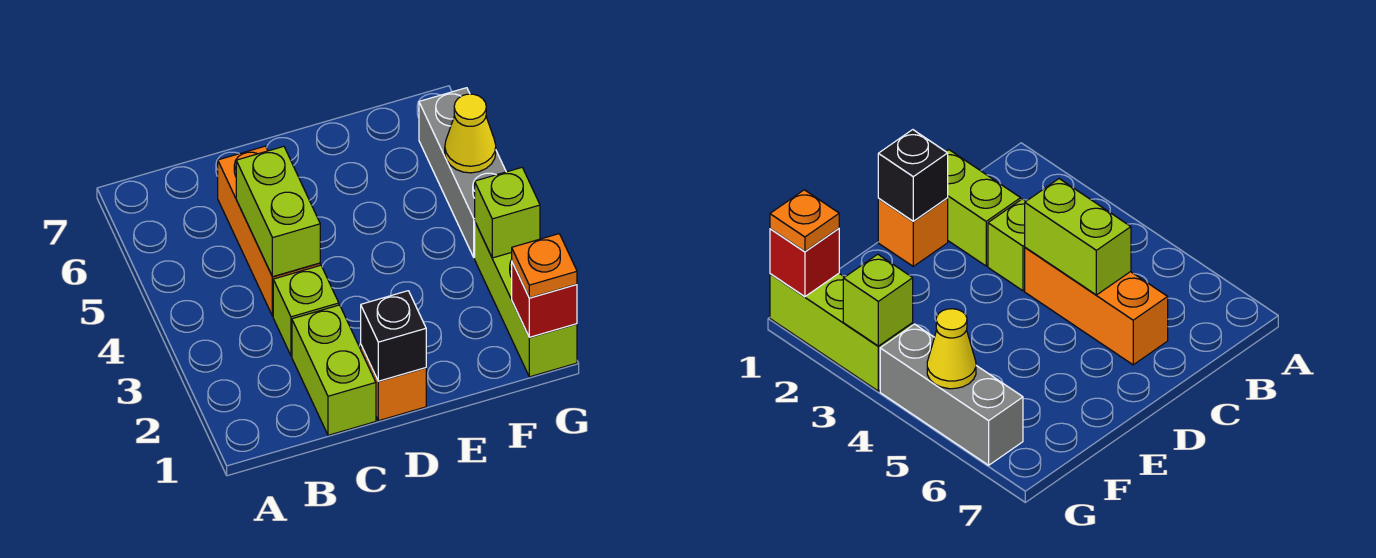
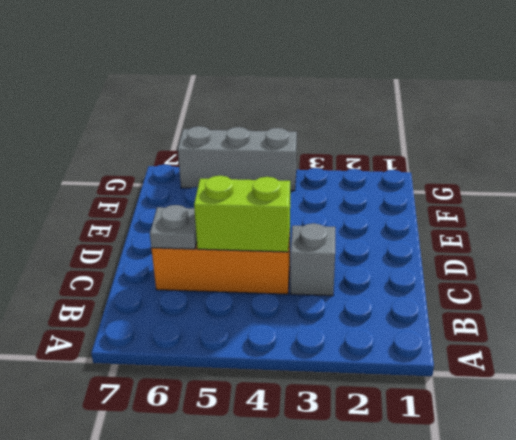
grey brick C3 level 1 -> lime brick C3 level 1
grey plate C6 level 2 -> none
none -> lime brick C1:C2 level 1
none -> orange brick D1 level 1
none -> lime brick G1:G3 level 1

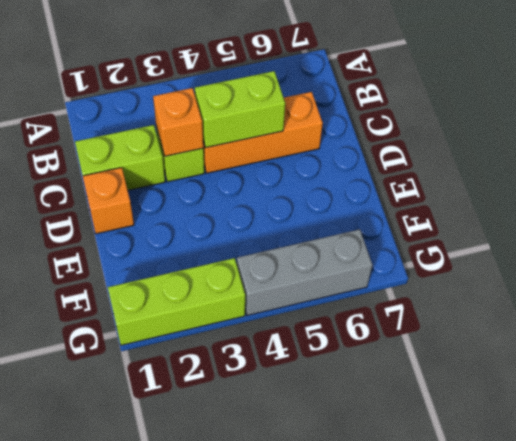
orange brick C3 level 2 -> none
none -> black brick D1 level 2
none -> red brick G1 level 2
none -> lime brick G3 level 2

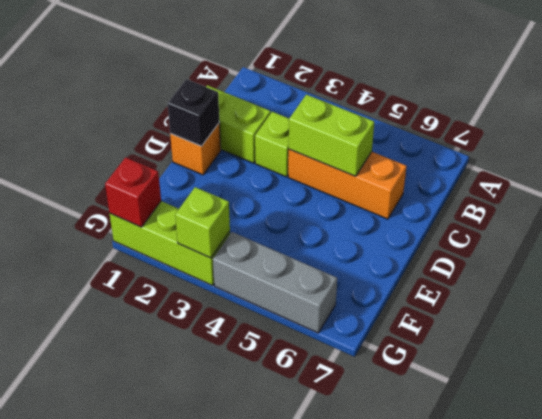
none -> yellow cone G5 level 2
none -> orange plate G1 level 3

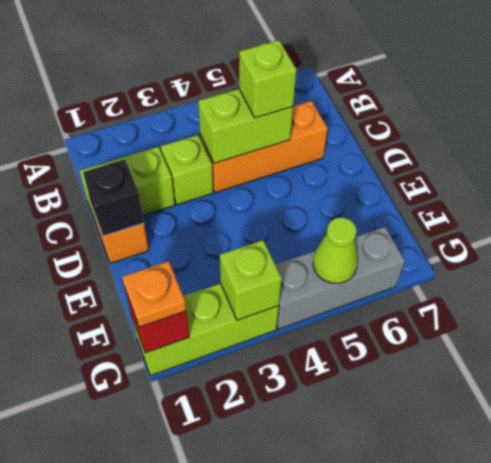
lime brick C5 level 3 -> none
lime cone G5 level 2 -> yellow cone G5 level 2

